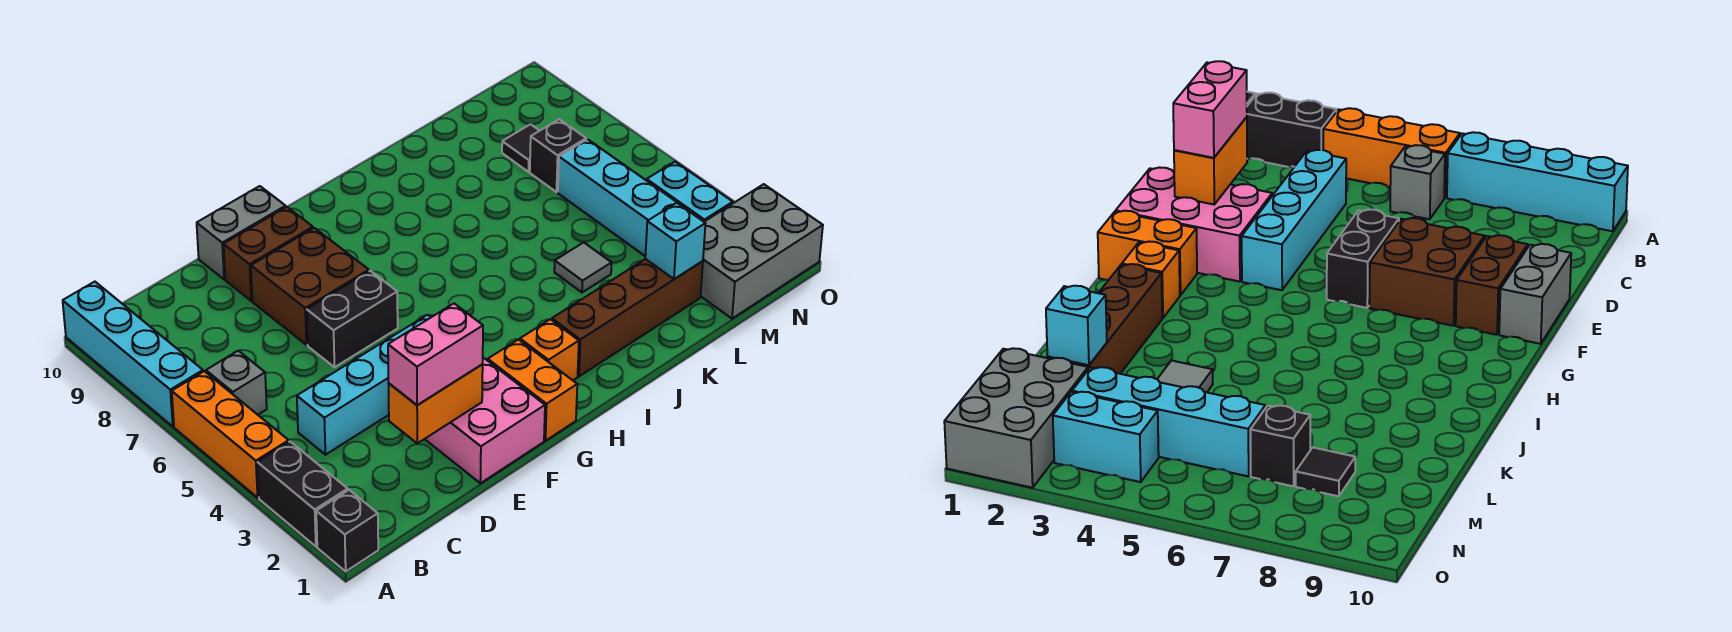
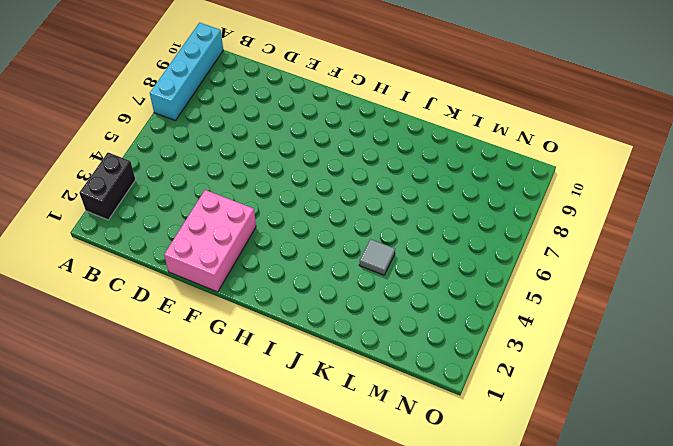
none -> black brick A1 level 1
none -> orange brick A4:A6 level 1
none -> grey brick B6 level 1

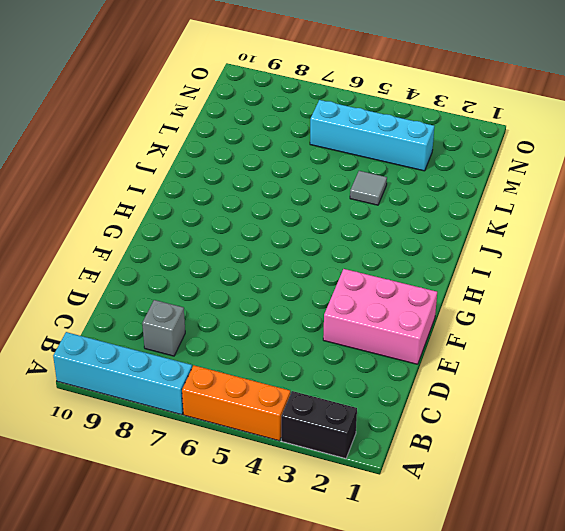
grey brick C8 level 1 -> grey brick B6 level 1
none -> black brick A1 level 1
none -> cyan brick C4:F4 level 1
none -> black brick E6:F6 level 1

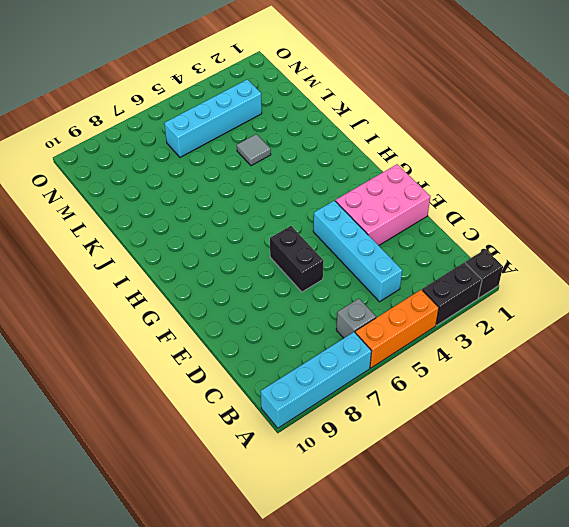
none -> brown brick E7:F8 level 1
none -> brown brick E9:F9 level 1
none -> grey brick E10:F10 level 1

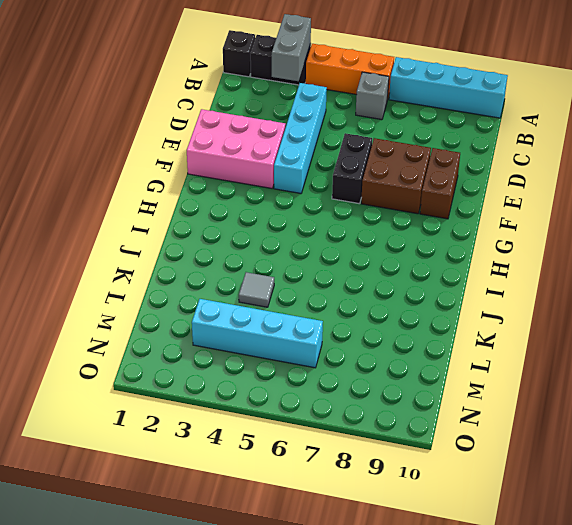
grey brick A3:B3 level 2 -> grey brick E10:F10 level 1
none -> orange brick G1:G2 level 1
none -> orange brick H2 level 1
none -> brown brick I2:L2 level 1

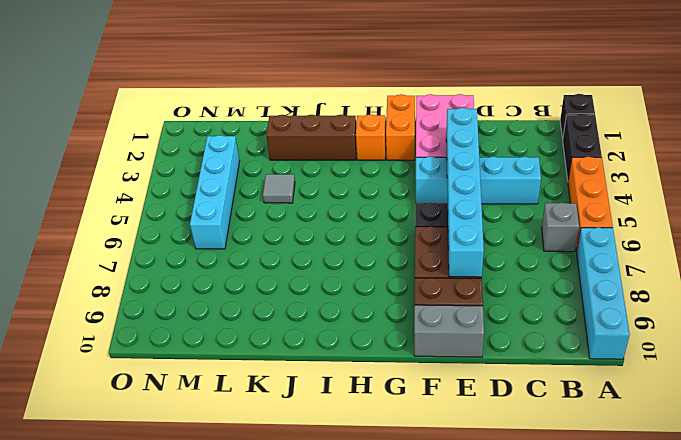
cyan brick E3:E8 level 2 -> none
brown brick I2:K2 level 1 -> brown brick I2:L2 level 1
none -> grey brick M1:O2 level 1
none -> black brick M7 level 1
none -> black tile M8 level 1

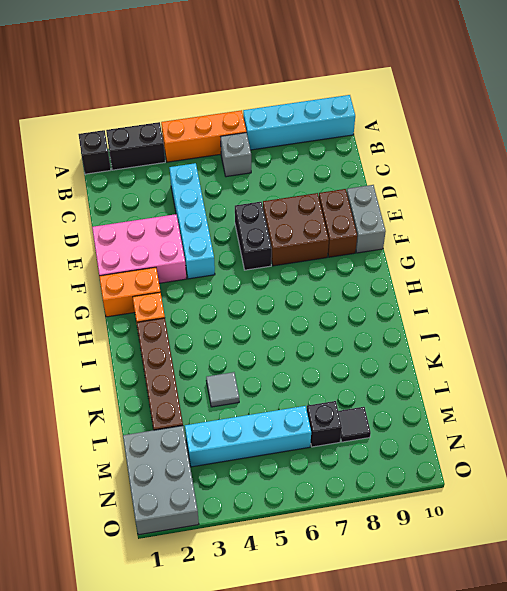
none -> cyan brick N3:N4 level 1
none -> orange brick D2:E2 level 2
none -> cyan brick L2 level 2

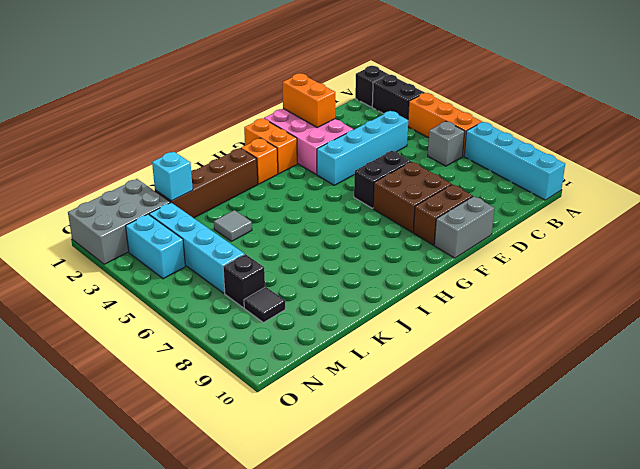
orange brick E1:E2 level 2 -> orange brick D2:E2 level 2
none -> pink brick D2:E2 level 3

